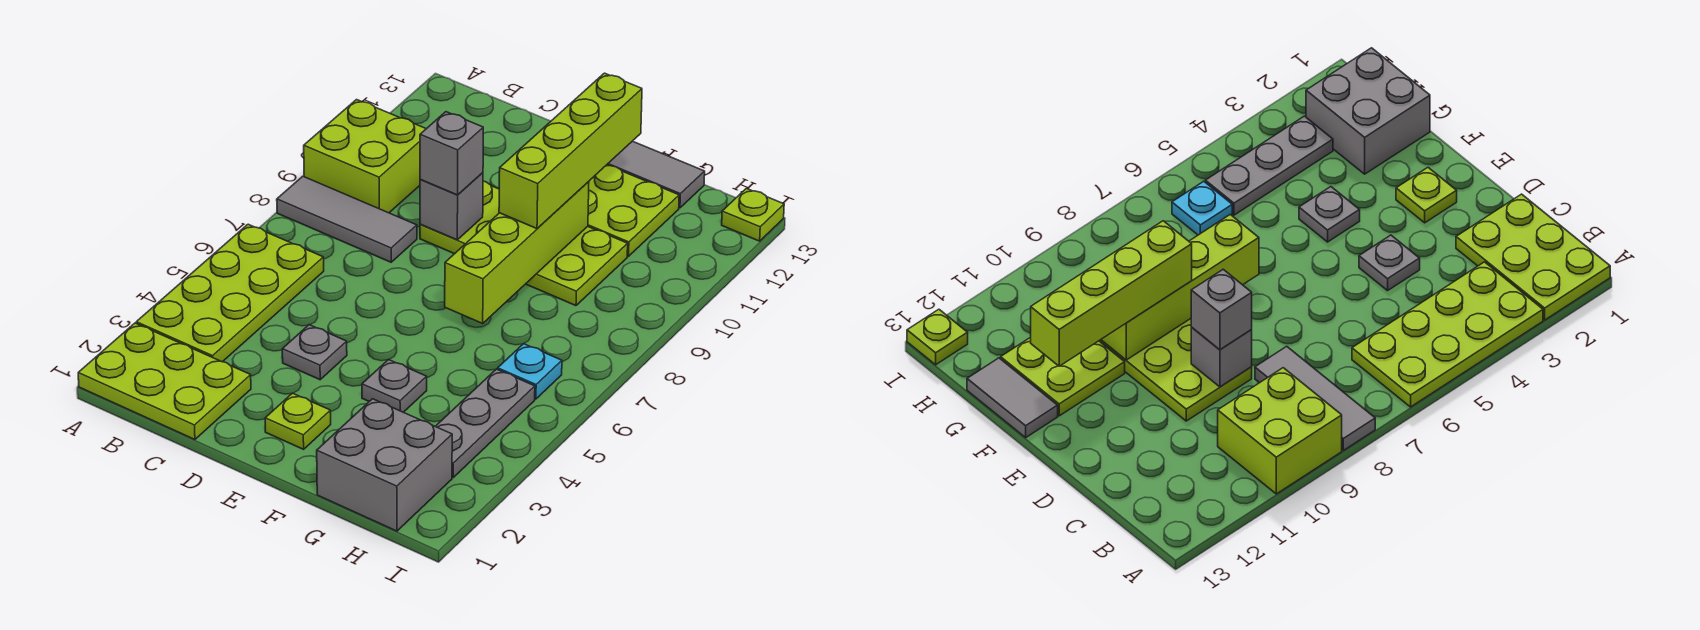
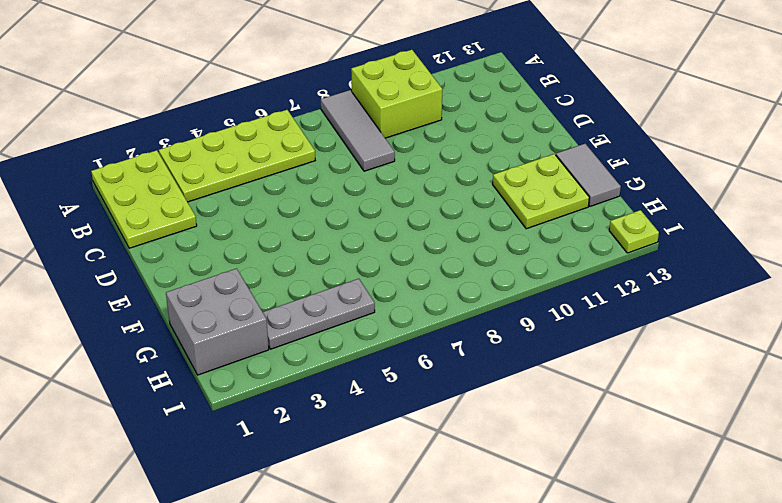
none -> grey plate D4 level 1
none -> lime plate D9:G10 level 1
none -> lime plate E2 level 1

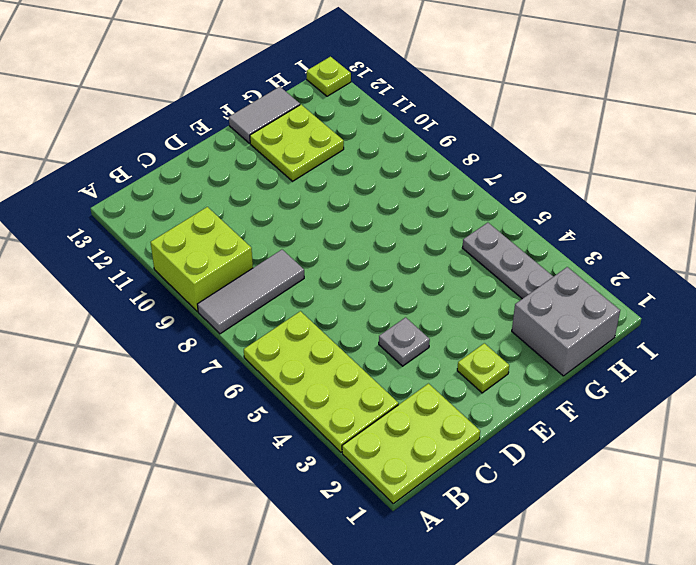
none -> lime plate D9:G10 level 1
none -> grey plate F4 level 1
none -> cyan plate H6 level 1

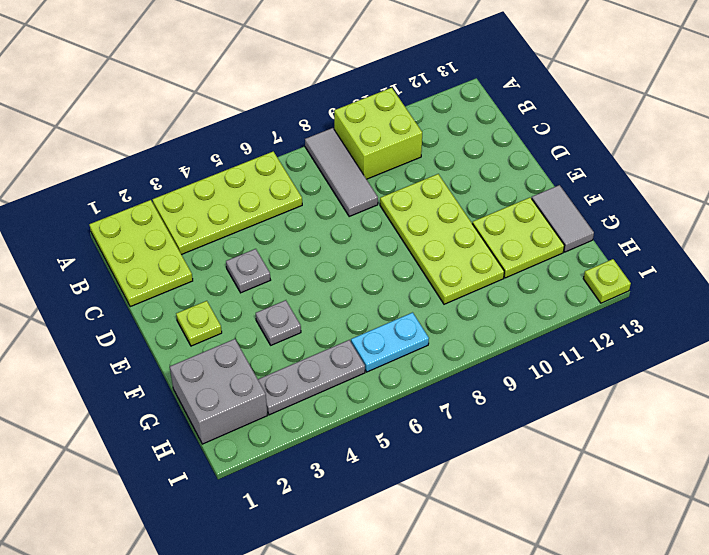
cyan plate H6:H7 level 1 -> cyan plate H6 level 1
none -> grey brick D9 level 2
none -> lime brick F7:F10 level 2
none -> grey brick D9 level 3

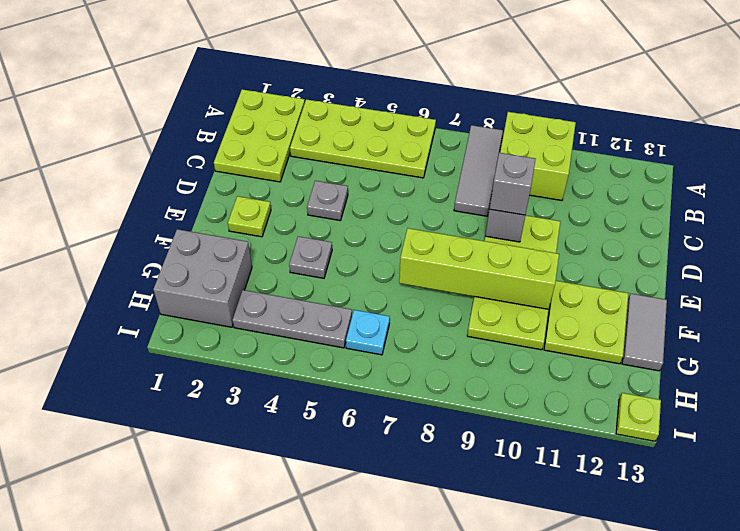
none -> lime brick F9:F12 level 3

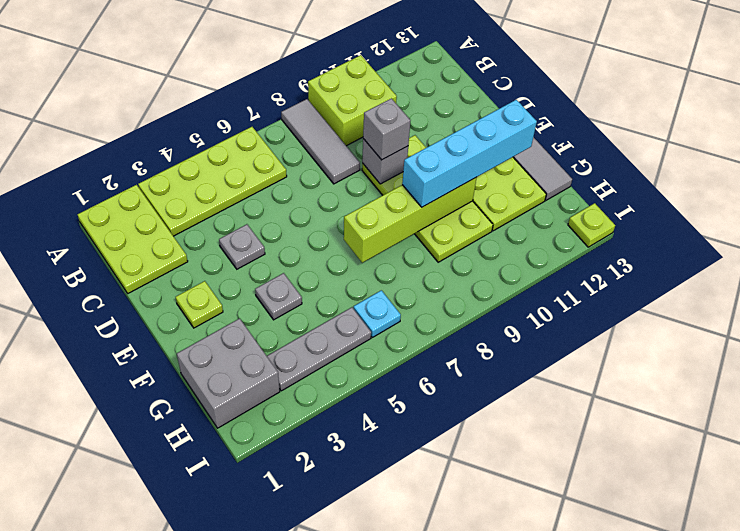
cyan brick F9:F12 level 3 -> lime brick F9:F12 level 3

